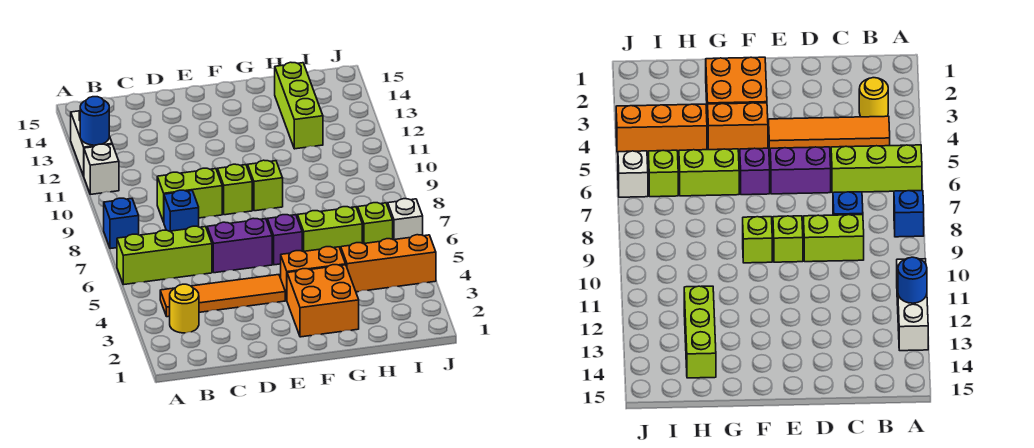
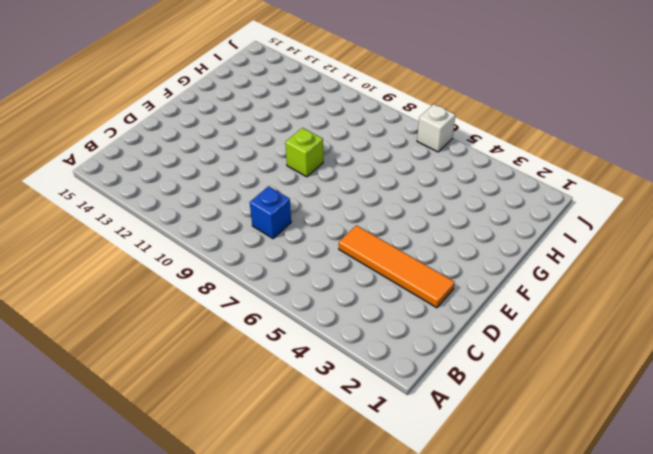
orange tile D2:D5 level 1 -> orange tile B4:E4 level 1
none -> lime brick A6:C6 level 1
none -> blue brick A8 level 1
none -> white brick A11 level 1

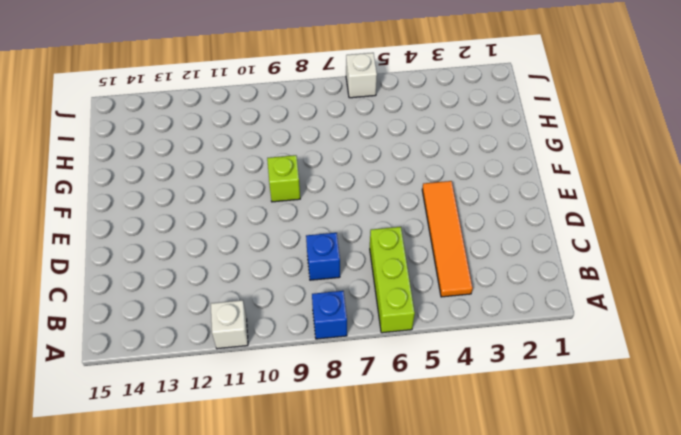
none -> white brick A12:A13 level 1
none -> yellow round brick B3 level 1
none -> lime brick C9:D9 level 1

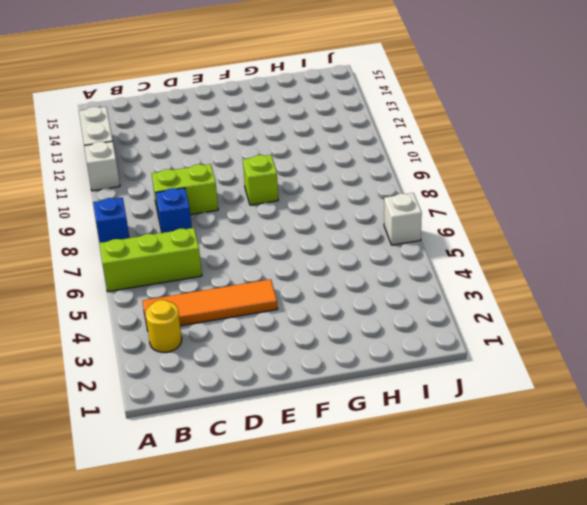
none -> purple brick D6:E6 level 1
none -> lime brick E9 level 1
none -> orange brick F2:G3 level 1

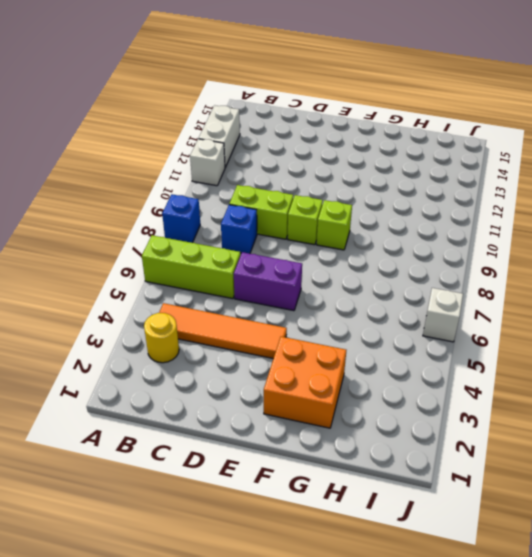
none -> orange brick F4:G4 level 1
none -> purple brick F6 level 1
none -> lime brick G6:H6 level 1

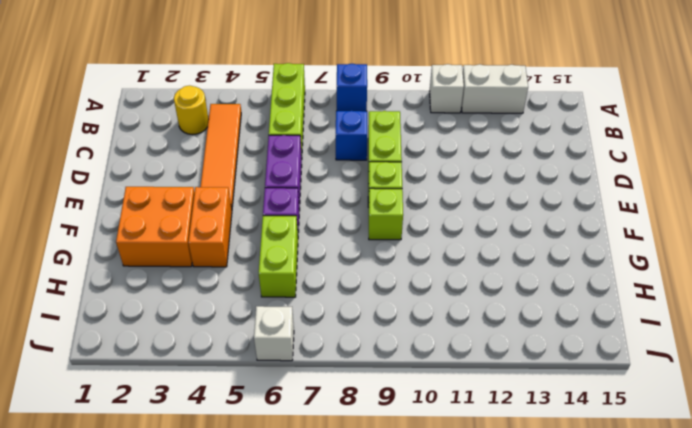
none -> orange brick H4:J4 level 1
none -> lime brick H12:H14 level 1
none -> lime brick I6 level 1

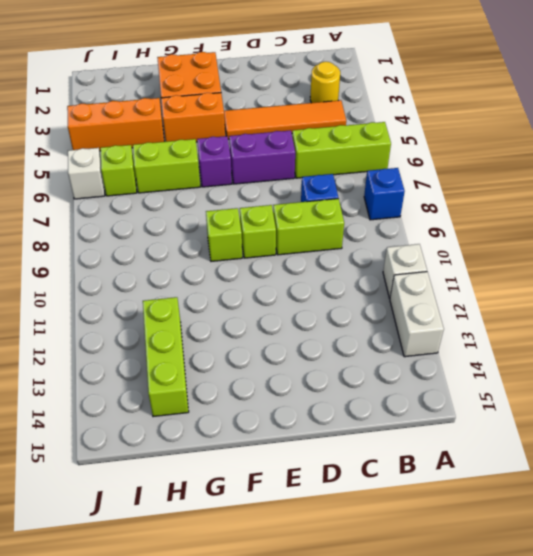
none -> blue round brick A12 level 2

